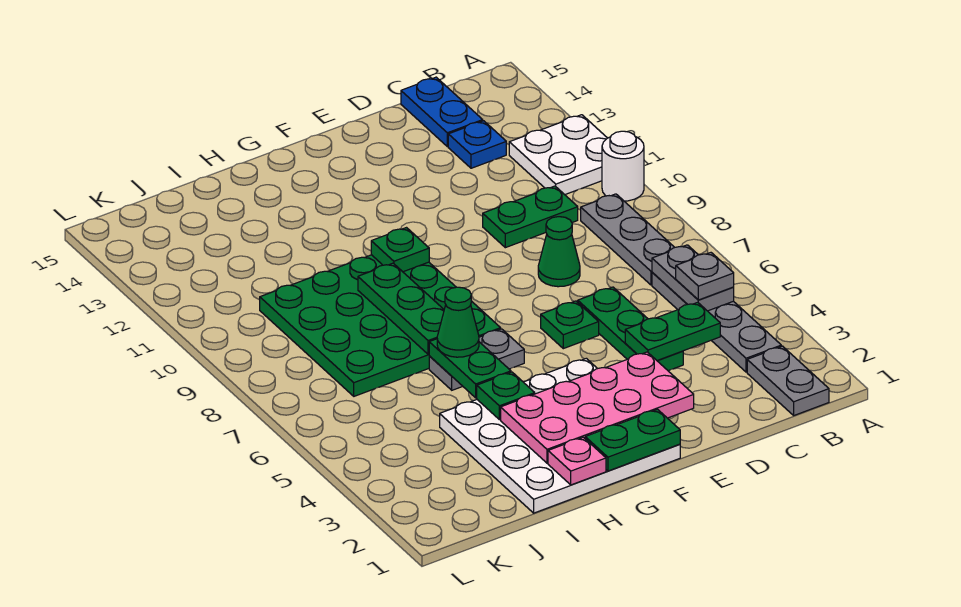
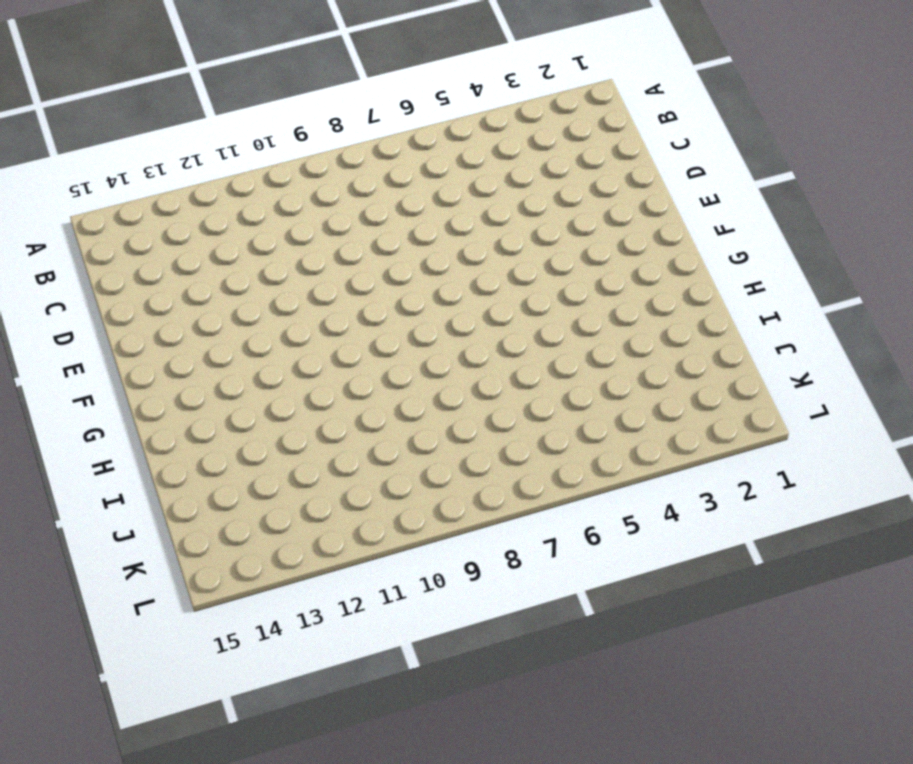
none -> white round brick A10 level 1
none -> white plate A11:B12 level 1
none -> grey plate B1:B2 level 1

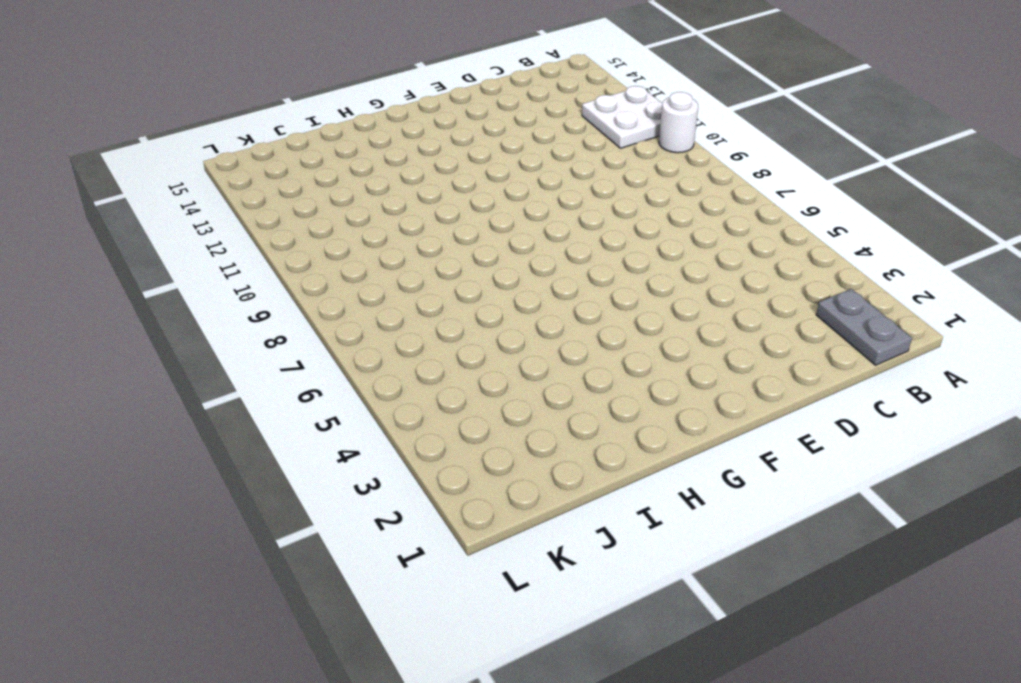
none -> grey plate B3:B6 level 1
none -> grey plate B7:B9 level 1
none -> green plate C10:D10 level 1

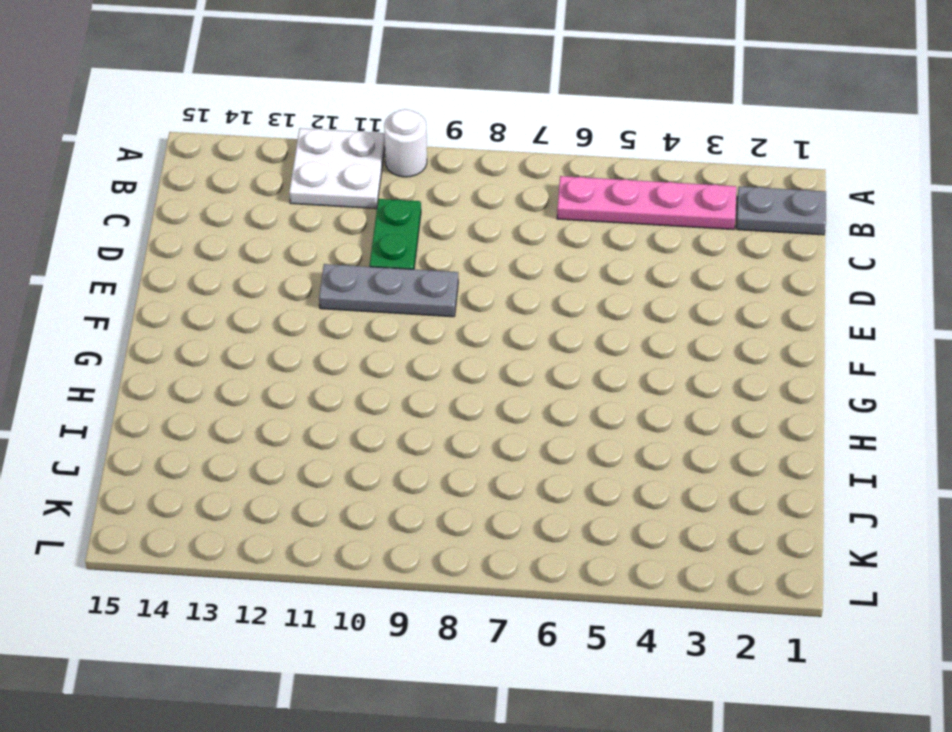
pink plate B3:B6 level 1 -> grey plate B3:B6 level 1
grey plate E9:E11 level 1 -> grey plate B7:B9 level 1
none -> blue plate C13 level 1
none -> blue plate C14:C15 level 1
none -> green plate D4:D6 level 1

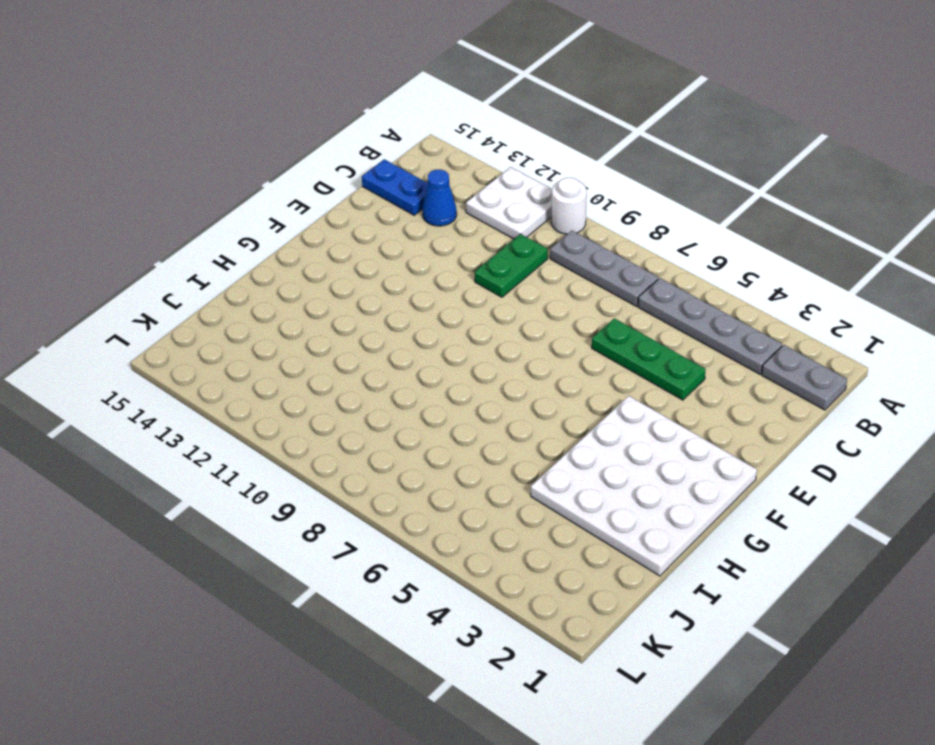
blue cone C13 level 1 -> blue plate C13 level 1
none -> green cone D8 level 1
none -> green plate E6 level 1
none -> grey plate G6:H6 level 1

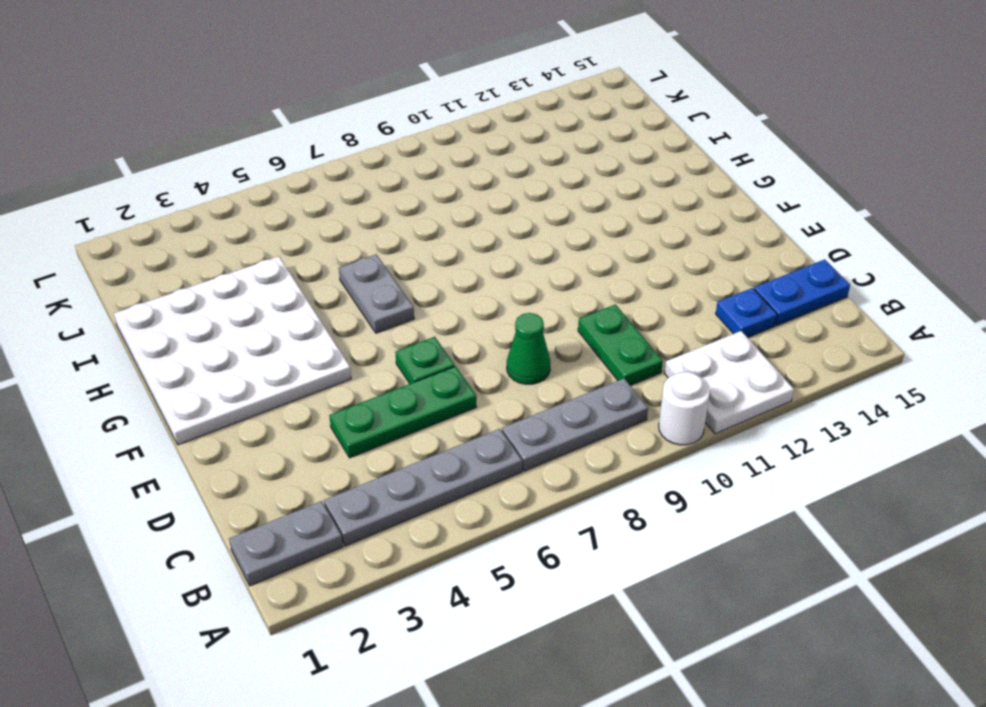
none -> green plate G7:J10 level 1
none -> grey plate B5:B6 level 2
none -> green plate C4:D4 level 2

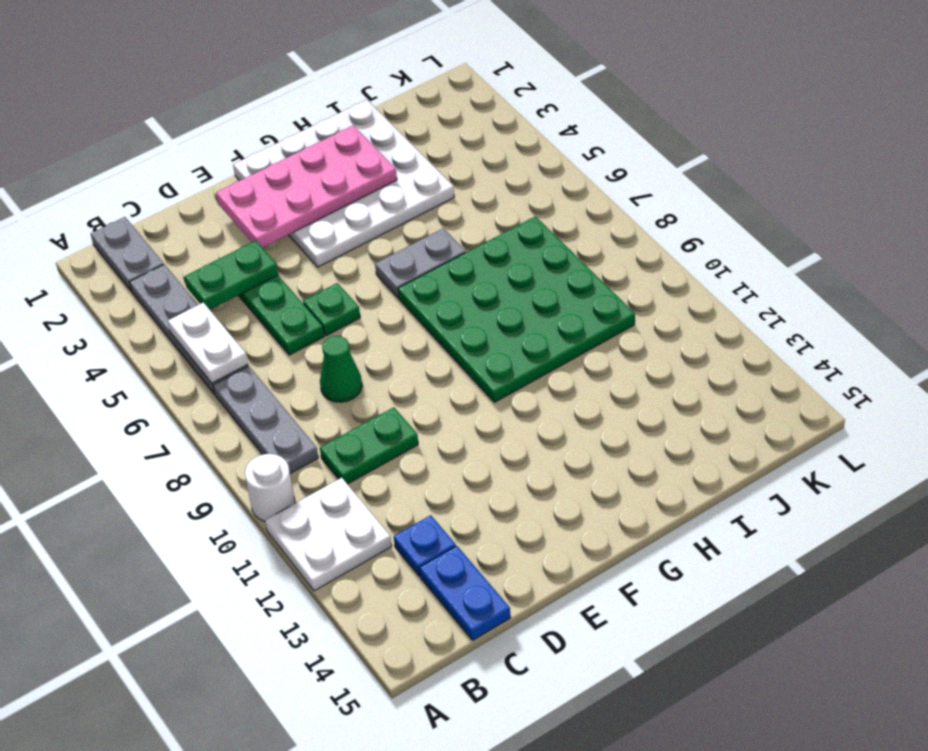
white plate B5:B6 level 2 -> grey plate B5:B6 level 2
none -> green plate F1:G1 level 2
none -> green plate G10 level 2
none -> pink plate H1 level 2

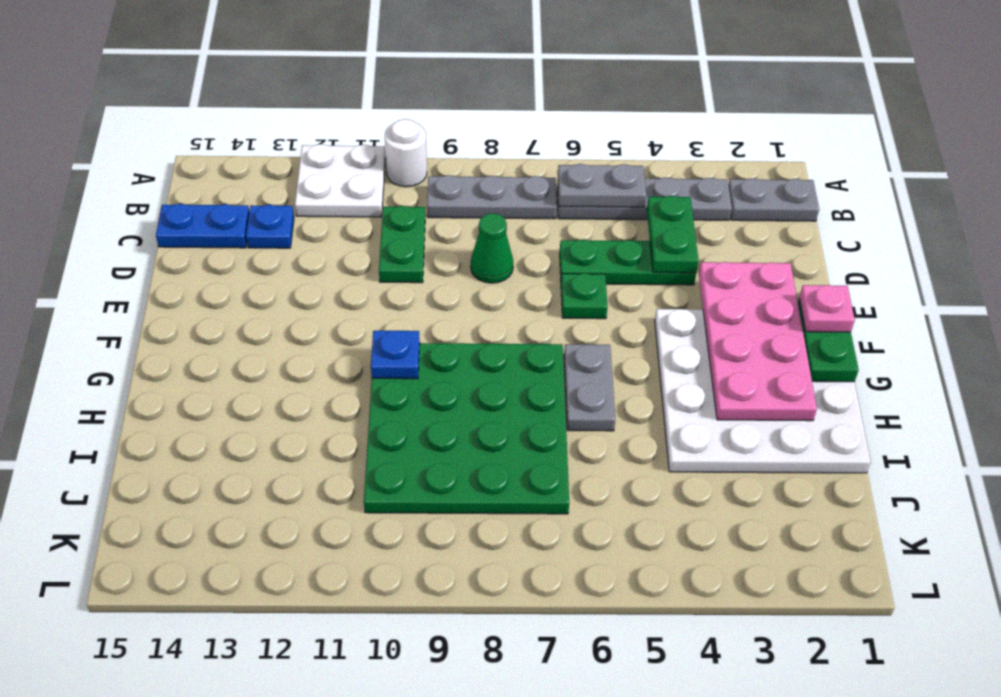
pink plate F1 level 3 -> pink plate H1 level 2
blue plate G10 level 2 -> green plate G10 level 2
none -> green plate H4 level 2
none -> green plate H5:H6 level 2
none -> green plate H7:H9 level 2

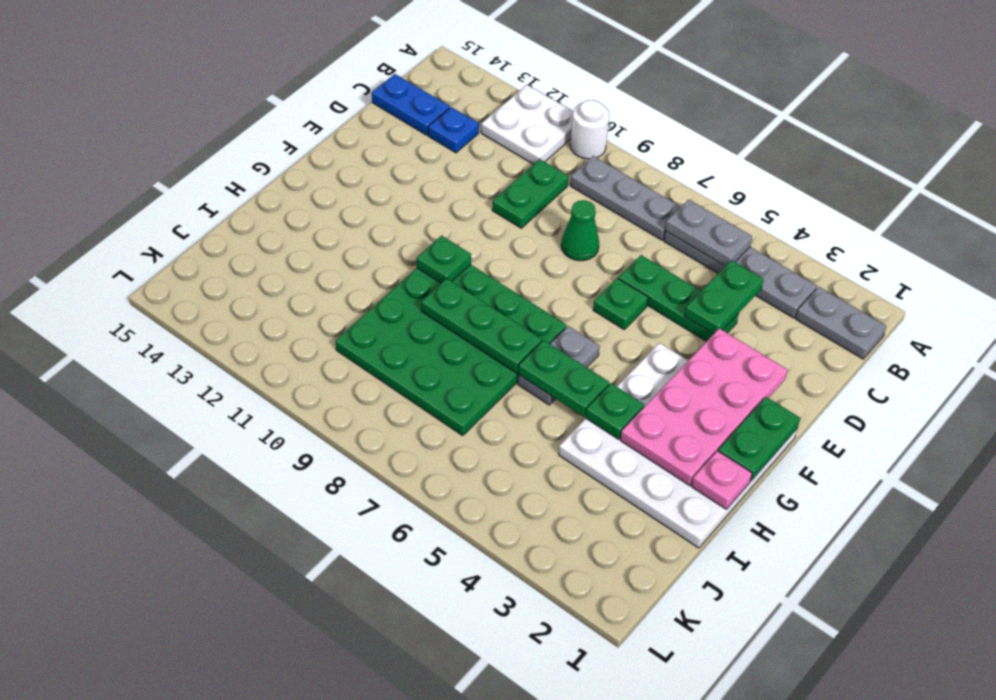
none -> grey plate B5 level 3
none -> green cone H6 level 3

